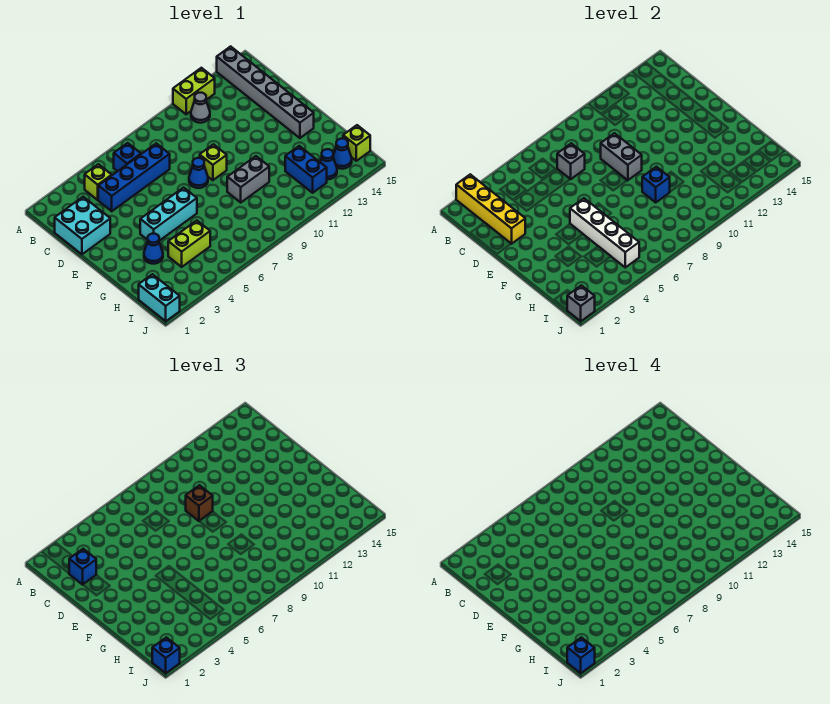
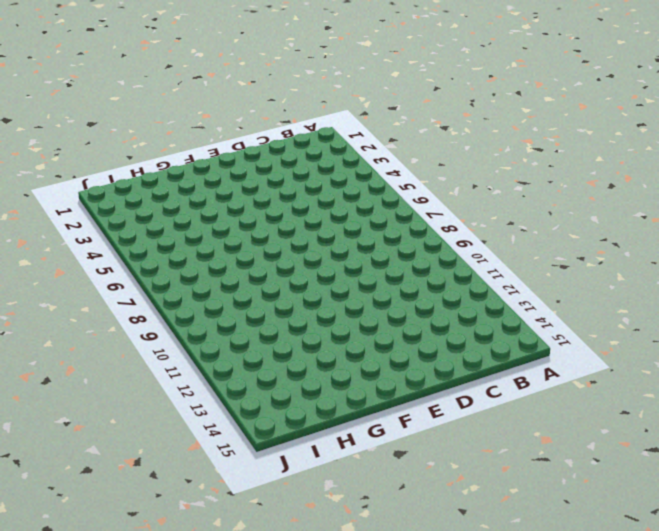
none -> lime brick A11:A12 level 1
none -> grey brick A14:F14 level 1
none -> lime brick B4 level 1

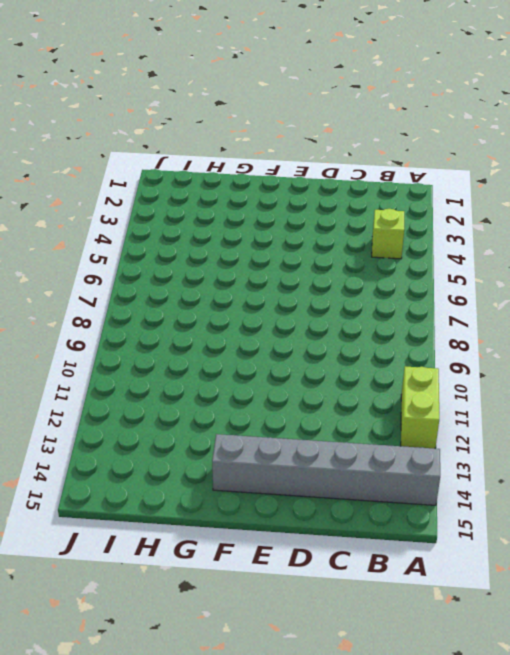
none -> blue brick B6 level 1
none -> grey cone B11 level 1
none -> cyan brick C1:D2 level 1

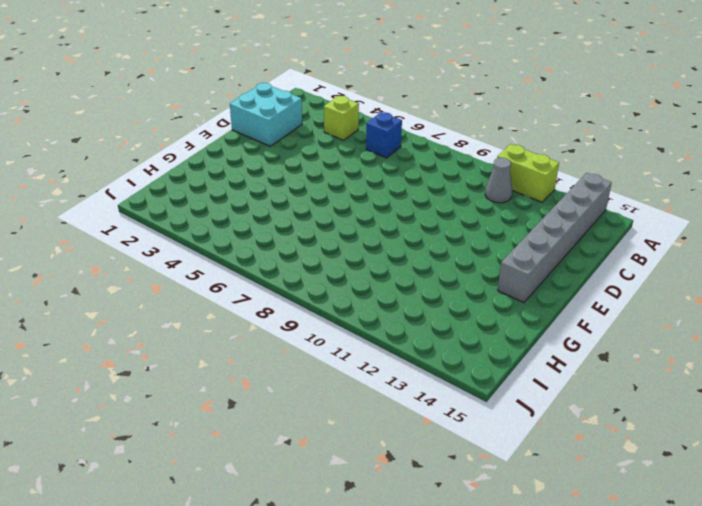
none -> blue brick C4:C7 level 1
none -> blue cone E8 level 1
none -> lime brick E9 level 1

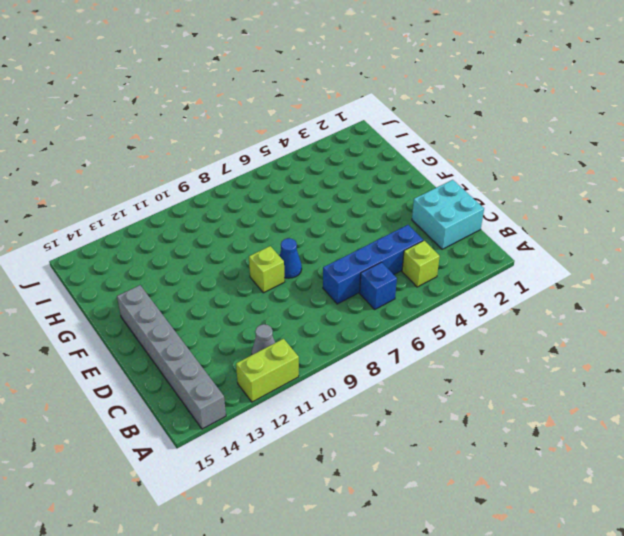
none -> cyan brick F4:F6 level 1
none -> blue cone G3 level 1
none -> grey brick G9:G10 level 1

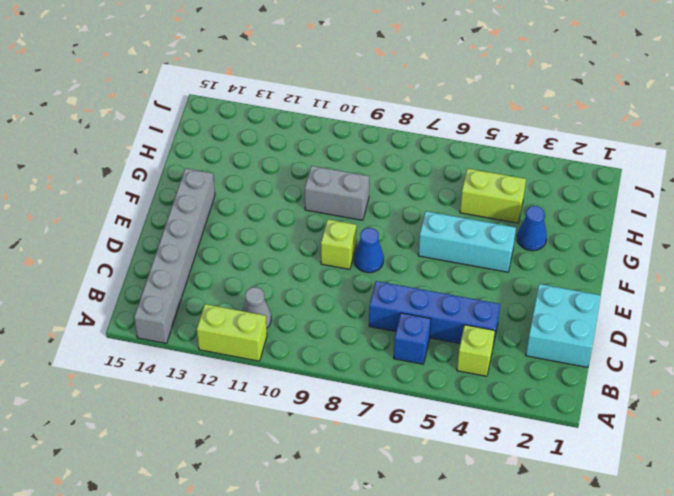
none -> blue brick H12:I12 level 1
none -> cyan brick I1:J1 level 1
none -> blue cone I13 level 1

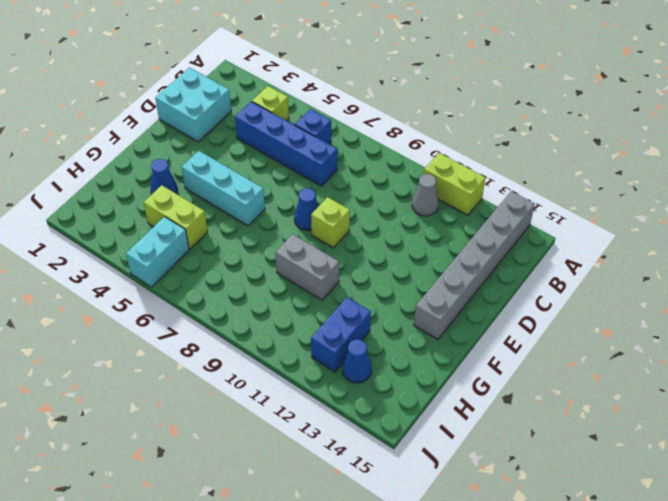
cyan brick I5:J5 level 1 -> cyan brick I1:J1 level 1
none -> blue cone I14 level 1
none -> lime brick I15 level 1
none -> yellow brick A2:D2 level 2

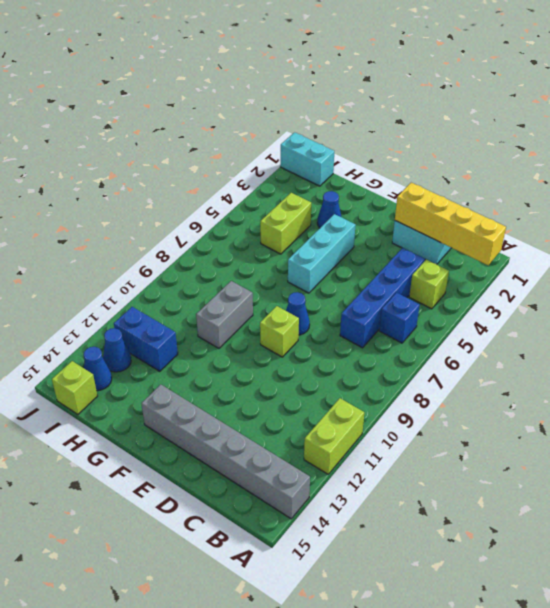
none -> grey cone B11 level 1
none -> grey brick C7 level 2
none -> grey brick D9:E9 level 2

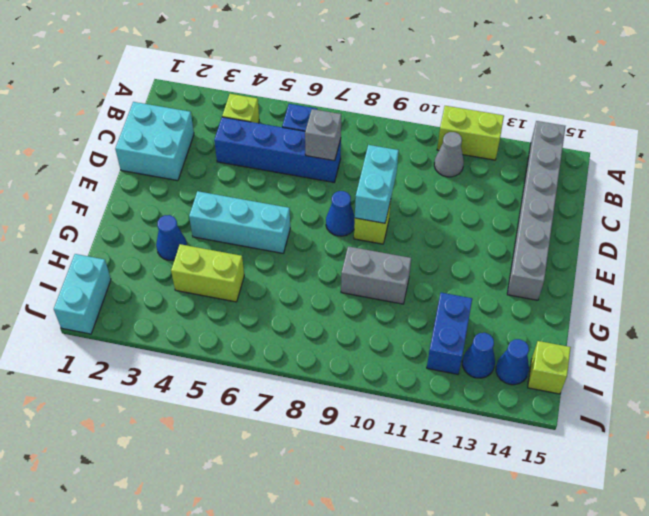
cyan brick D9:E9 level 2 -> grey brick D9:E9 level 2
none -> yellow brick A2:D2 level 2
none -> white brick F5:I5 level 2
none -> blue brick G9 level 2

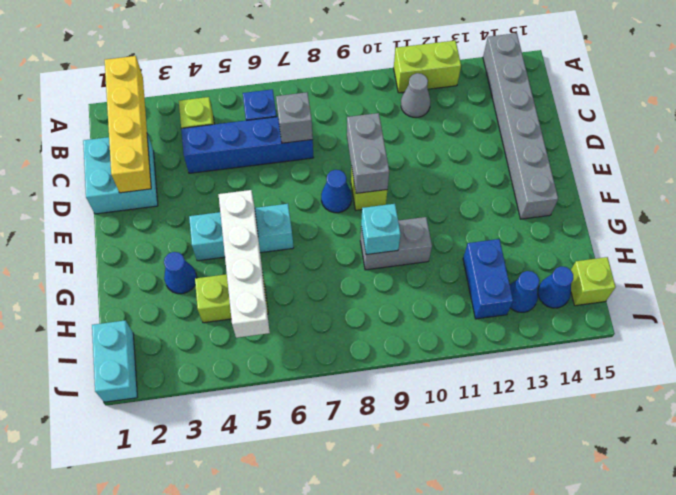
cyan brick G9 level 2 -> blue brick G9 level 2
none -> grey brick J1 level 2
none -> blue brick C2 level 3
none -> brown brick D9 level 3

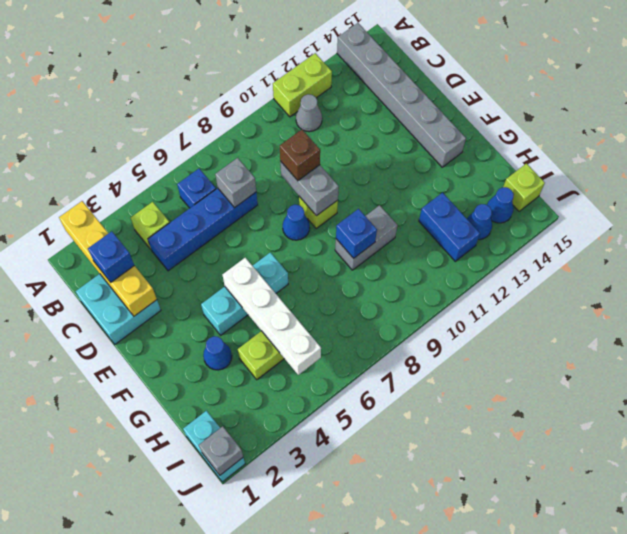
none -> blue brick J1 level 3
none -> blue brick J1 level 4

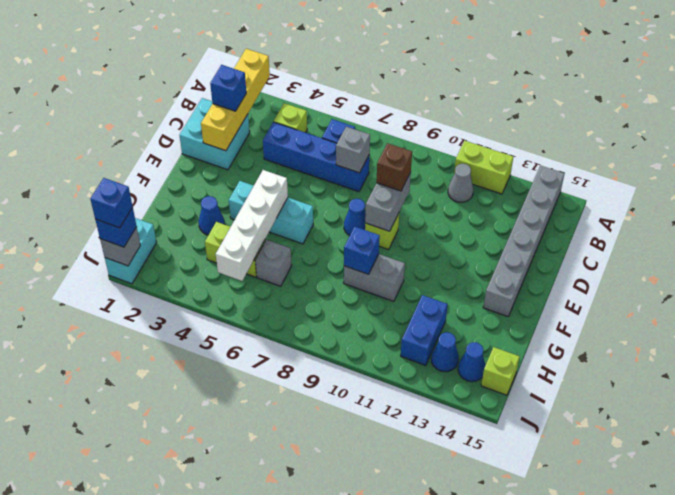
grey brick H6 level 1 -> none

